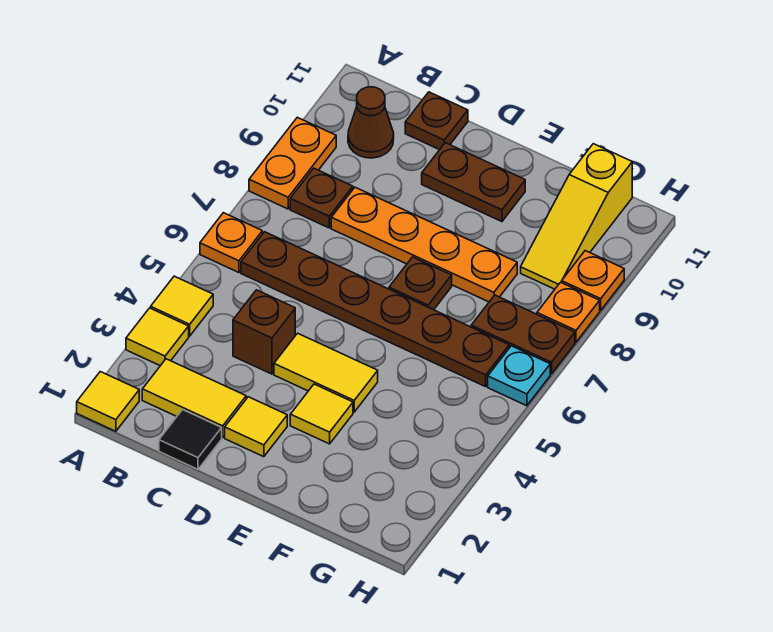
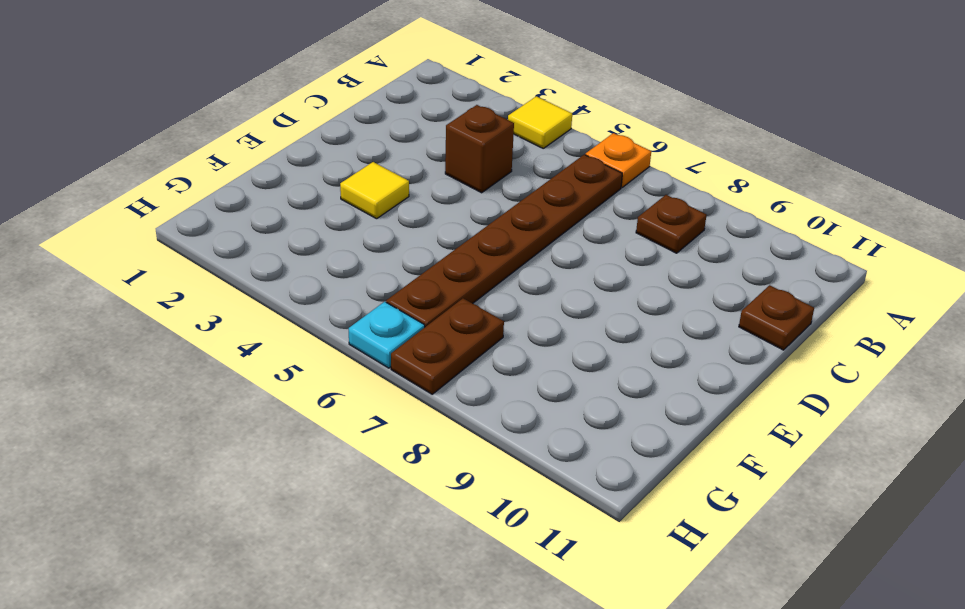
none -> yellow tile A1 level 1
none -> yellow tile A3 level 1
none -> orange plate A8:A9 level 1

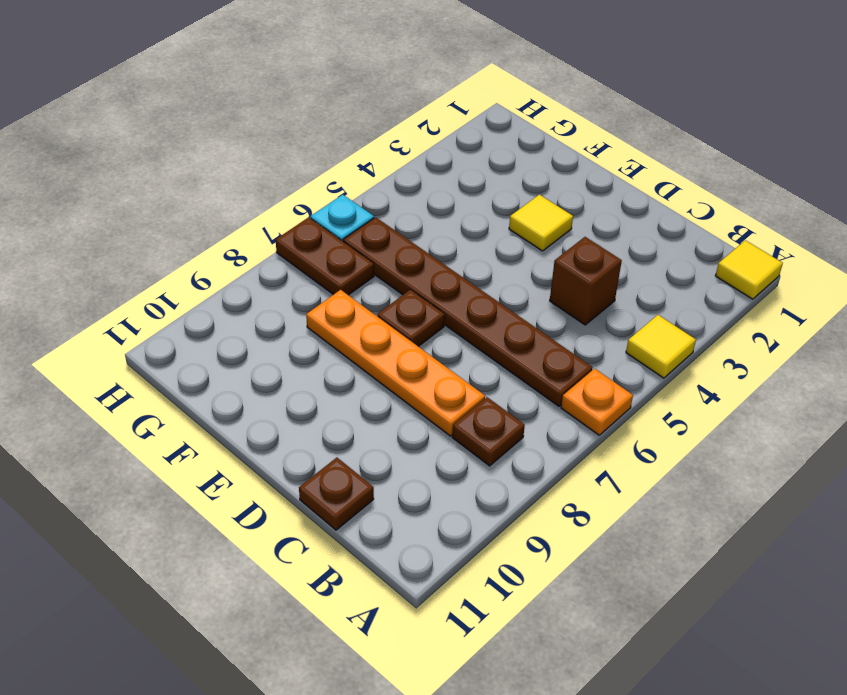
none -> yellow tile A3 level 1
none -> orange plate A8:A9 level 1
none -> yellow tile B2:C2 level 1

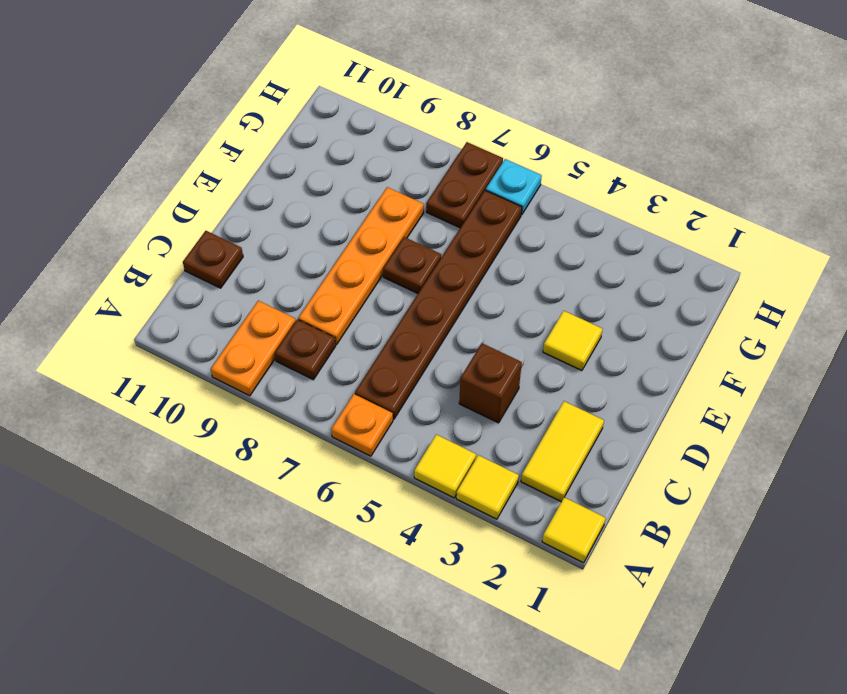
orange plate A9:B9 level 1 -> orange plate A8:A9 level 1
none -> brown cone B10 level 1
none -> black tile C1 level 1
none -> yellow tile D2 level 1

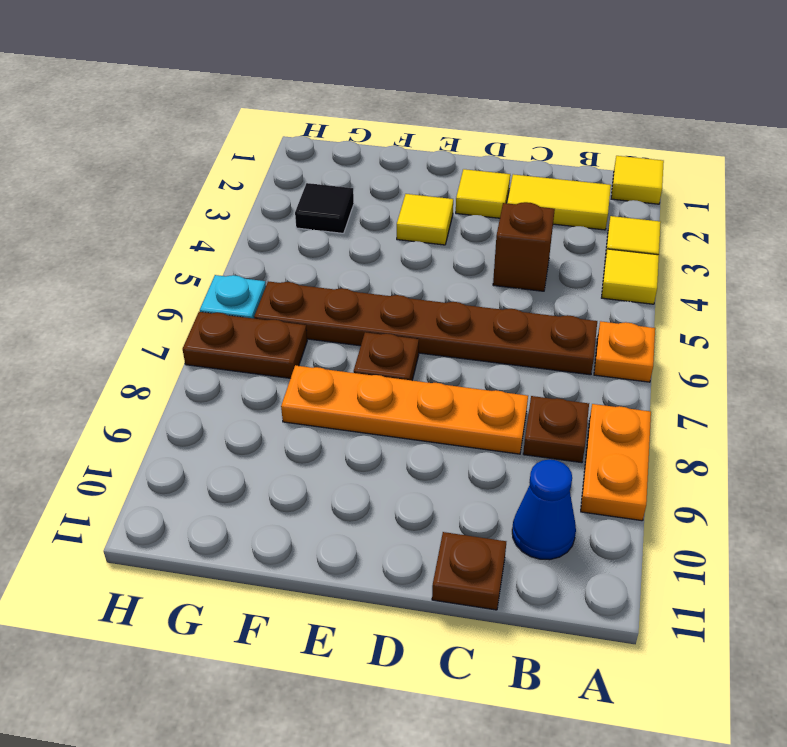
blue cone B10 level 1 -> brown cone B10 level 1
black tile G3 level 1 -> black tile C1 level 1
none -> yellow tile D4:E4 level 1
none -> brown plate D10:E10 level 1
none -> yellow slope G9:G11 level 1 top 11

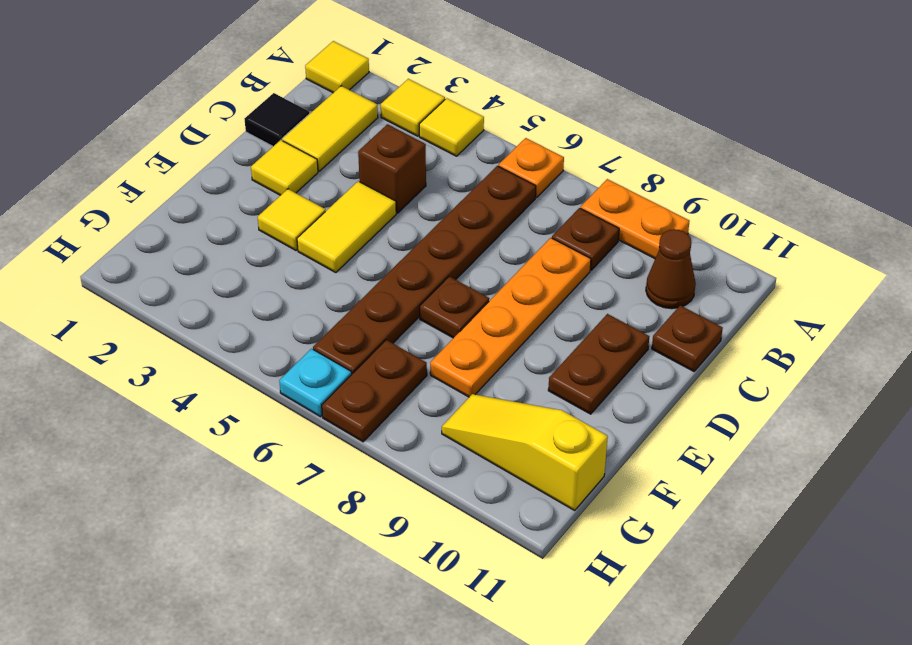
none -> orange plate H8 level 1
none -> orange plate H9 level 1

